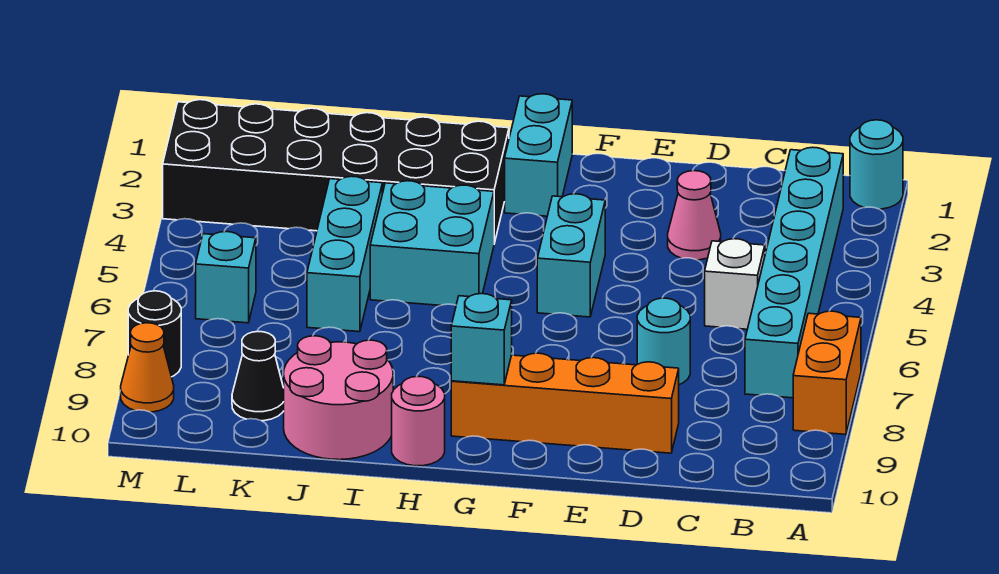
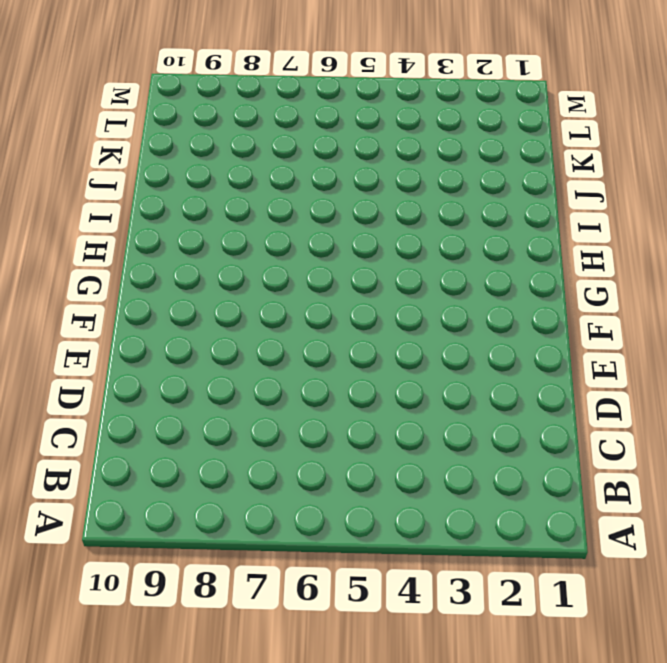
none -> cyan round brick A1 level 1
none -> orange brick A7:A8 level 1
none -> cyan brick B2:B7 level 1

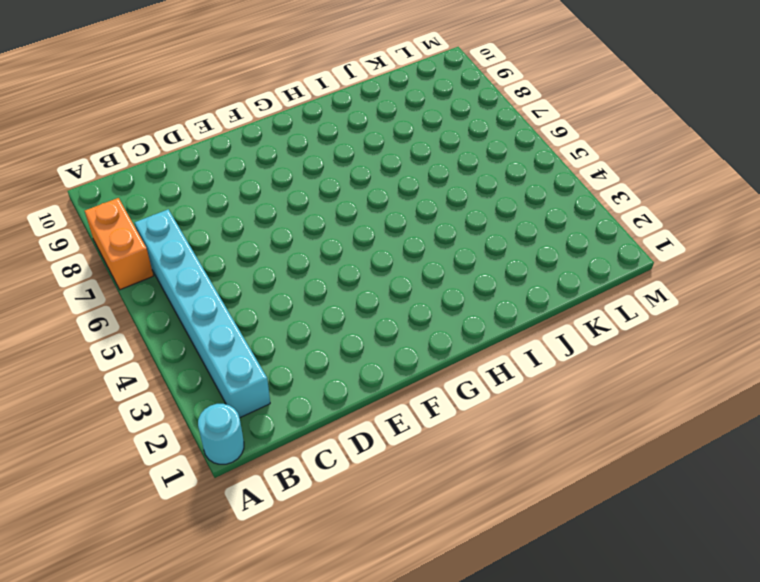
none -> white brick C5 level 1
none -> pink cone D3 level 1
none -> cyan round brick D7 level 1

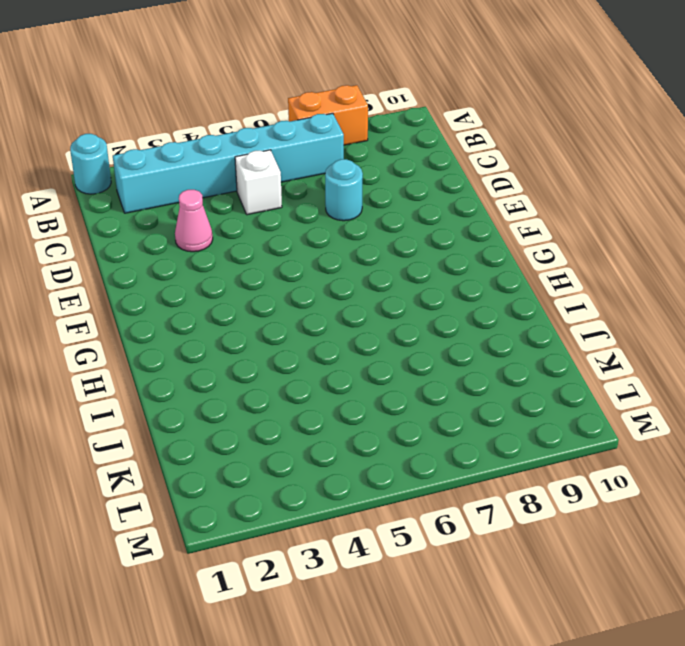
none -> orange brick D9:G9 level 1
none -> cyan brick F4:F5 level 1
none -> cyan brick G1:G2 level 1

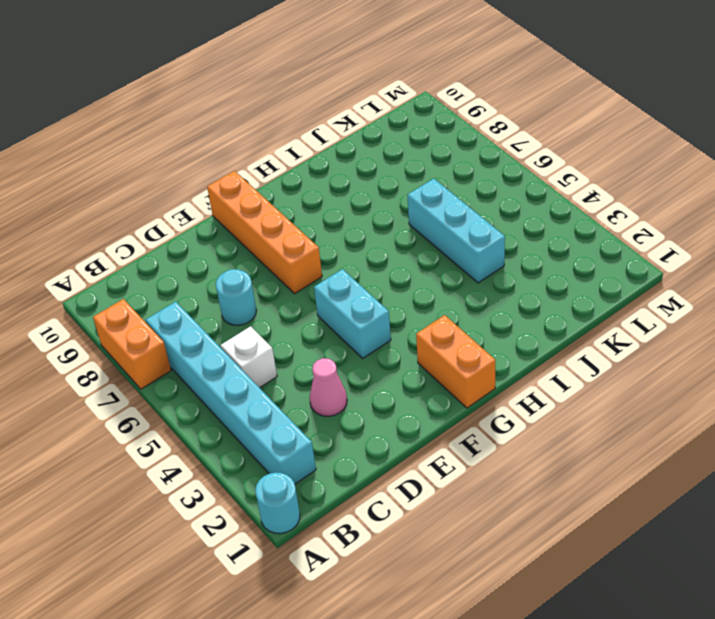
orange brick F7:F10 level 1 -> orange brick D9:G9 level 1
orange brick G1:G2 level 1 -> cyan brick G1:G2 level 1
none -> black brick H2:M3 level 1
none -> cyan brick H4:I5 level 1
none -> pink round brick H10 level 1

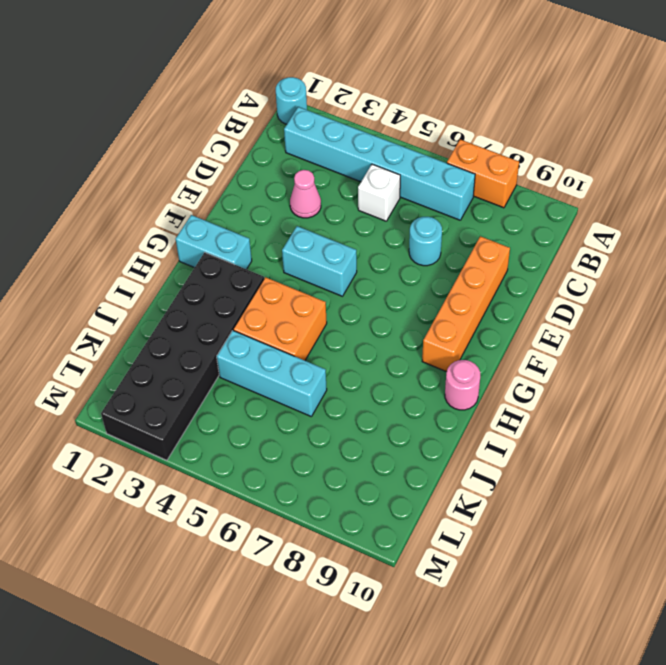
orange brick H4:I5 level 1 -> cyan brick H4:I5 level 1
none -> pink round brick I9:J10 level 1
none -> black cone K9 level 1
none -> cyan brick L6 level 1

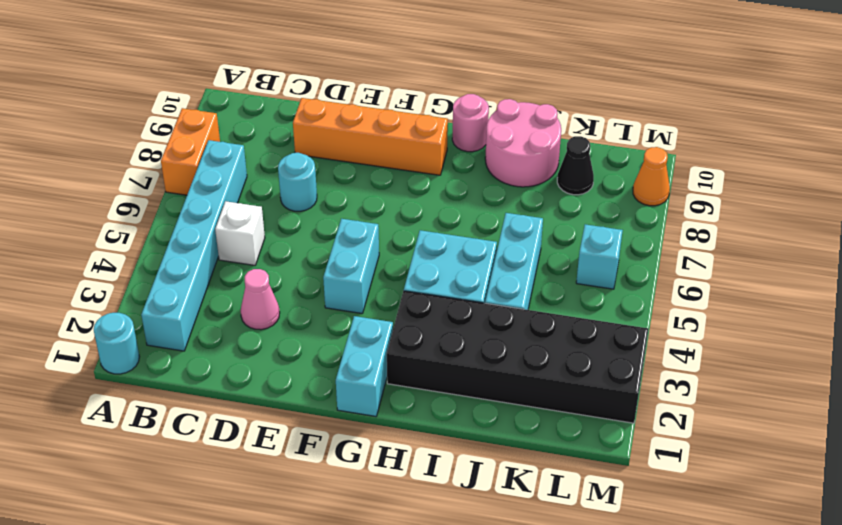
none -> black round brick M8 level 1
none -> cyan brick G9 level 2

